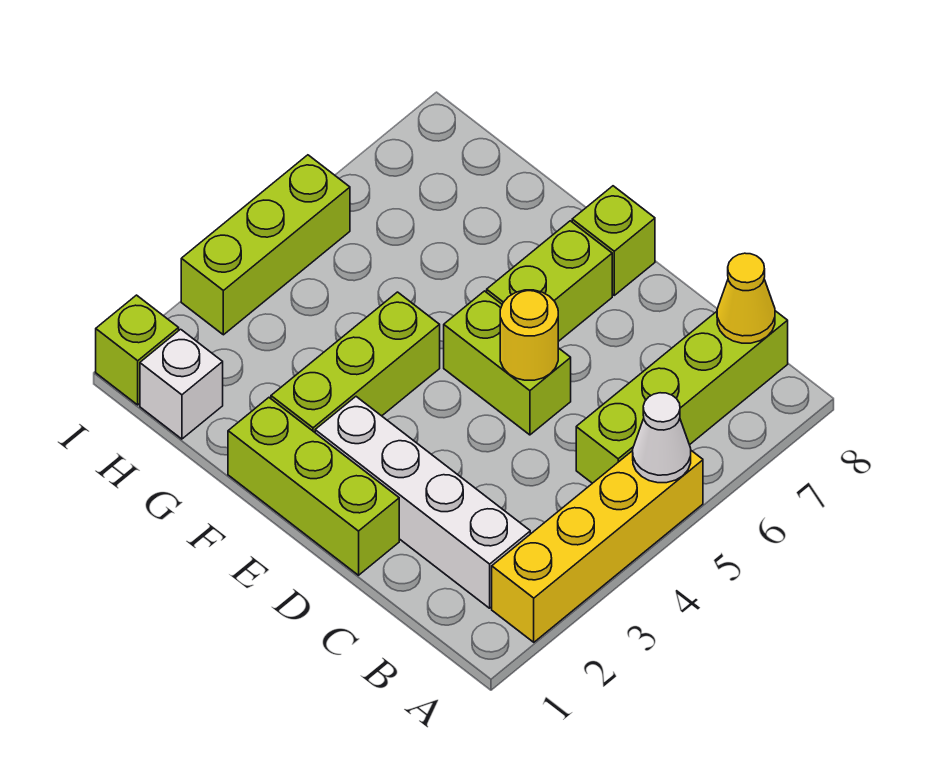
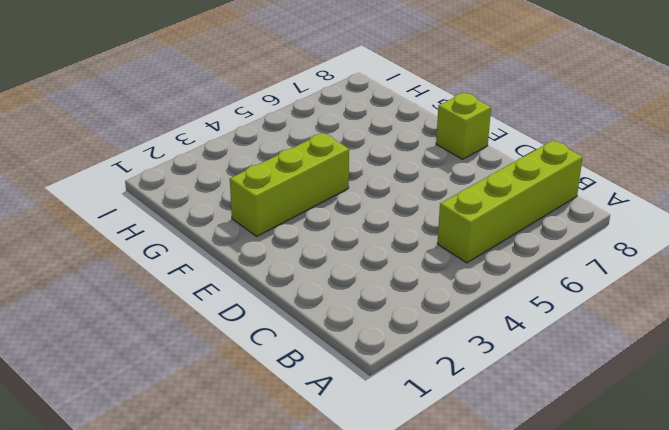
none -> yellow brick A2:A5 level 1
none -> white brick B2:E2 level 1
none -> lime brick D1:F1 level 1

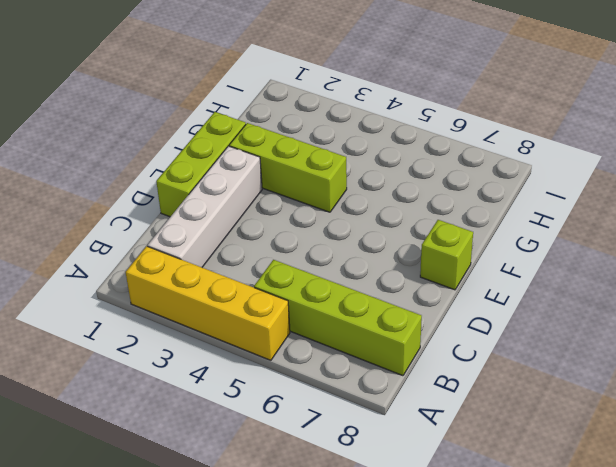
none -> lime brick D5:E5 level 1
none -> lime brick E6:E7 level 1
none -> white brick H1 level 1

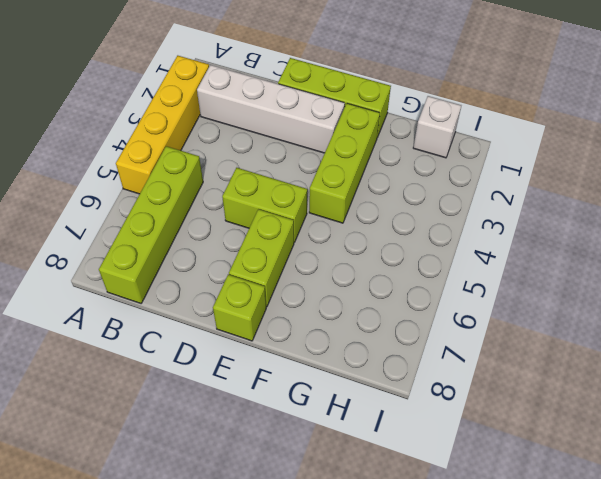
none -> lime brick I1 level 1
none -> lime brick I3:I5 level 1
none -> white cone A5 level 2

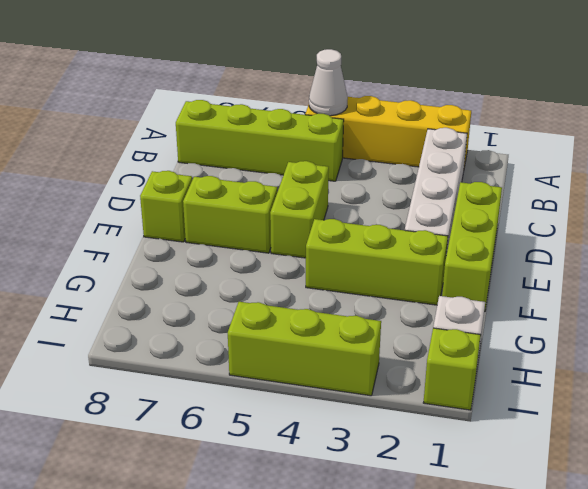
none -> yellow cone B8 level 2
none -> yellow round brick D5 level 2

